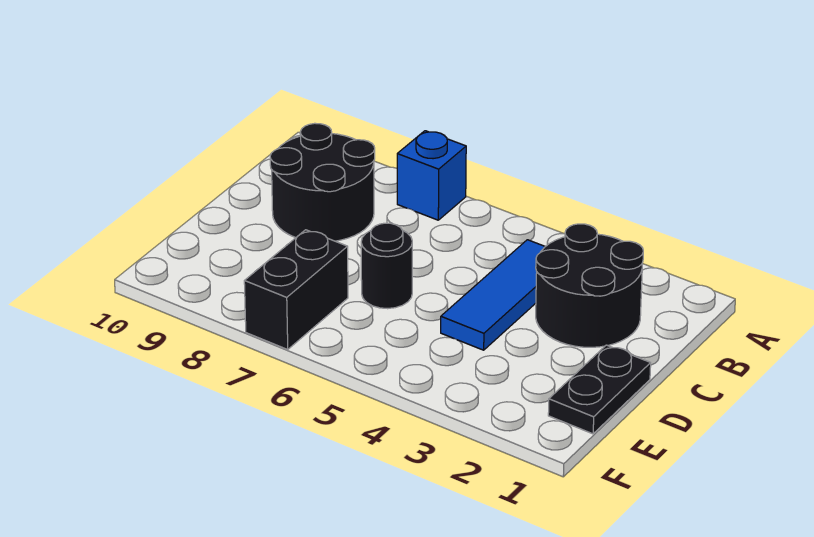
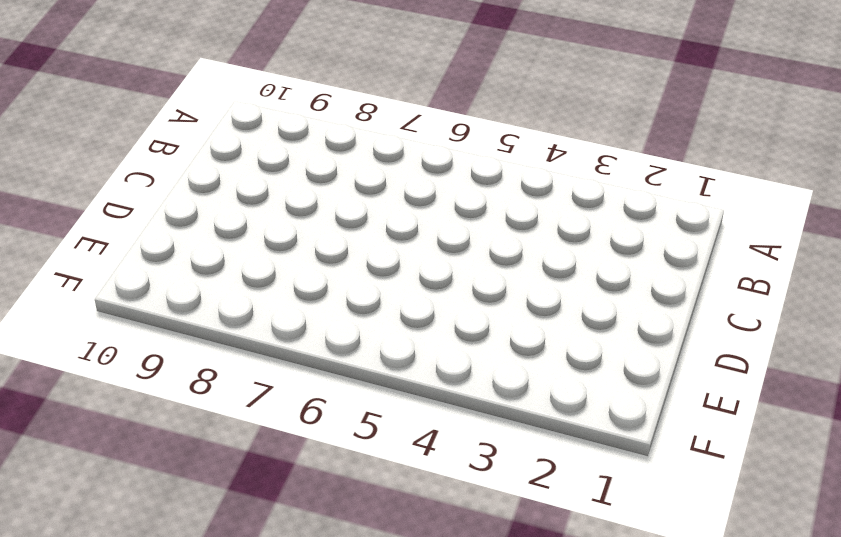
none -> blue brick A7 level 1
none -> black round brick B2:C3 level 1

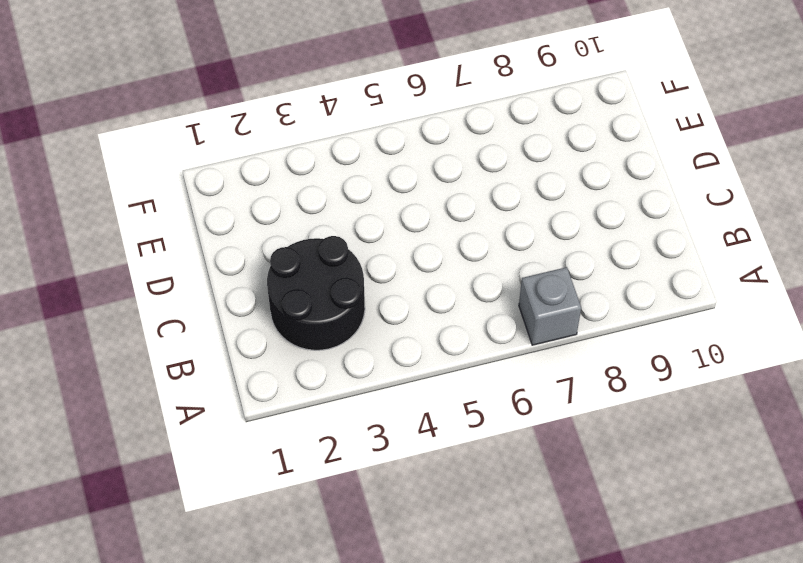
grey brick A7 level 1 -> blue brick A7 level 1
none -> blue tile B4:D4 level 1
none -> black round brick B8:C9 level 1

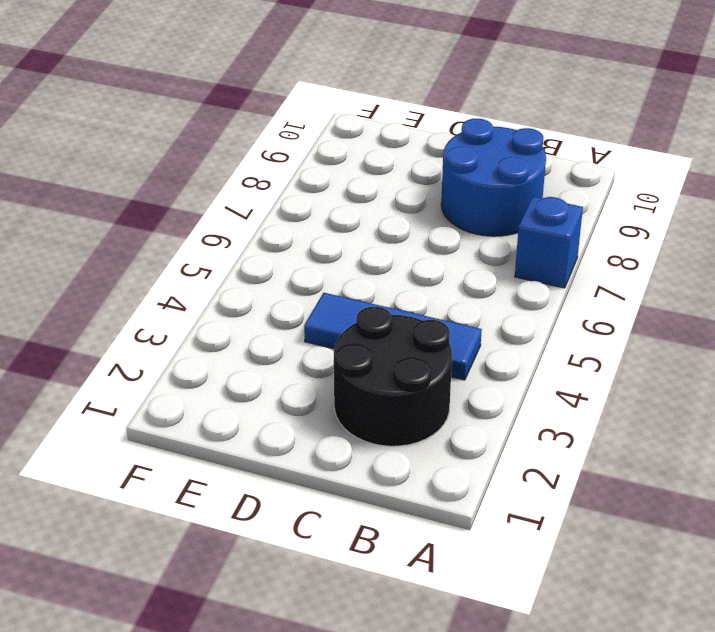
blue round brick B8:C9 level 1 -> black round brick B8:C9 level 1
none -> black plate D1:E1 level 1
none -> black round brick D6 level 1

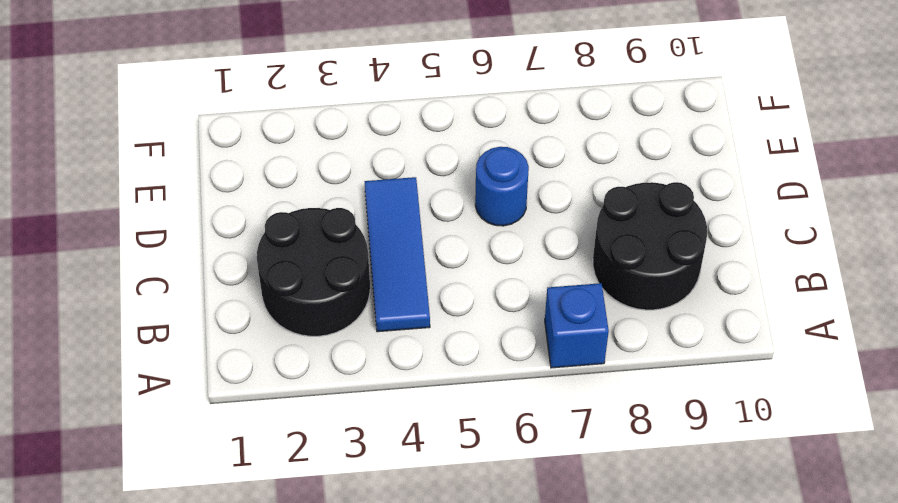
blue round brick D6 level 1 -> black round brick D6 level 1
none -> black plate D1:E1 level 1
none -> black brick E7:F7 level 1

